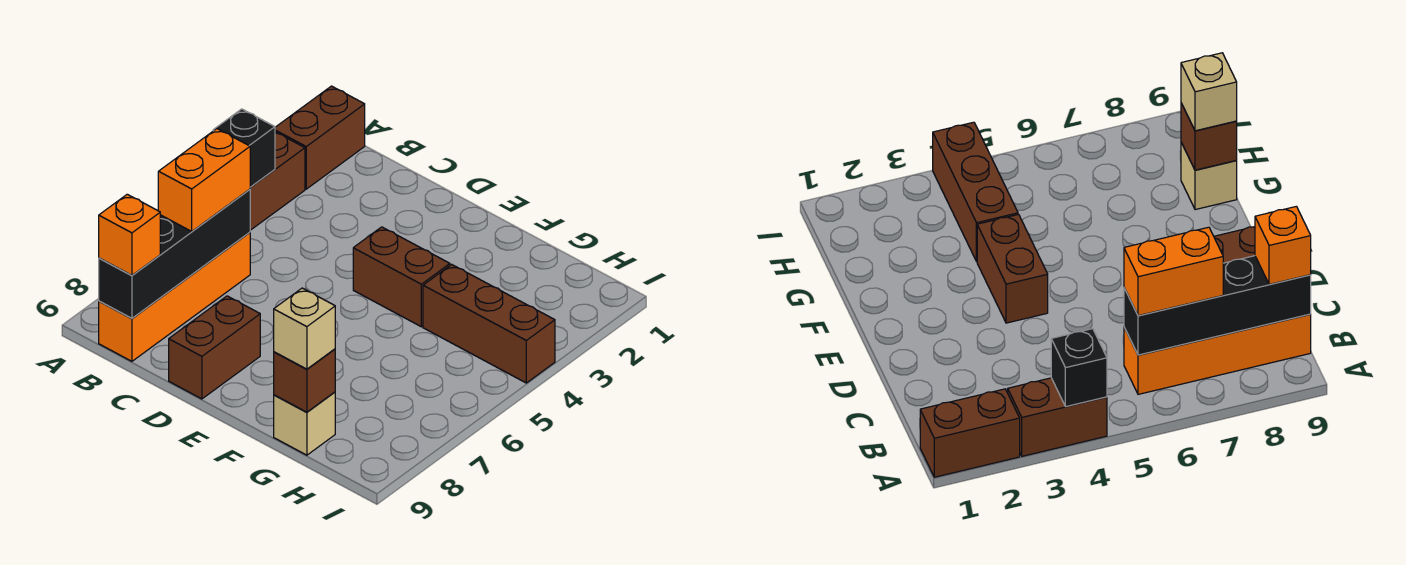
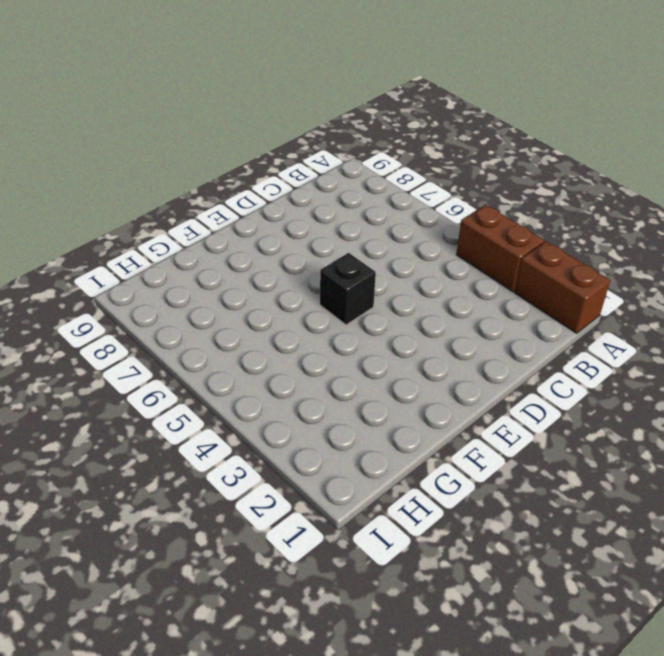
black brick E5 level 1 -> black brick A4 level 2
none -> orange brick B6:B9 level 1
none -> brown brick D8:D9 level 1
none -> brown brick E4:F4 level 1

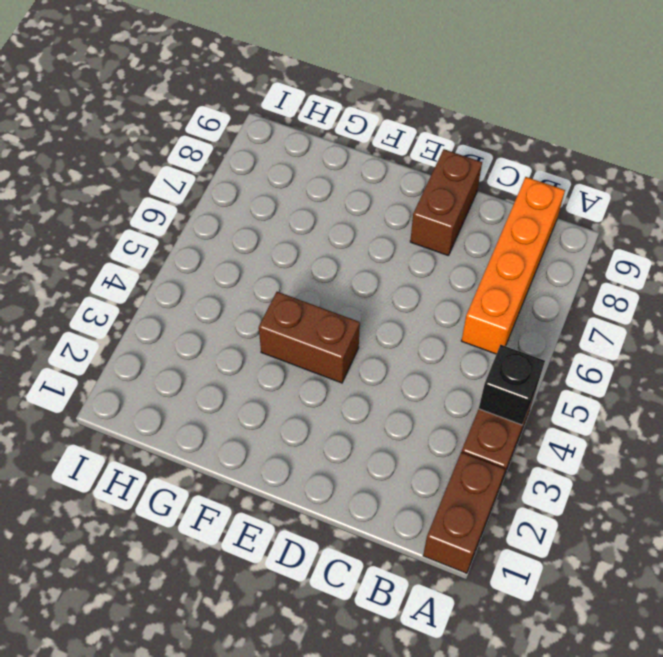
none -> brown brick G4:I4 level 1
none -> tan brick G9 level 1
none -> black brick B6:B9 level 2

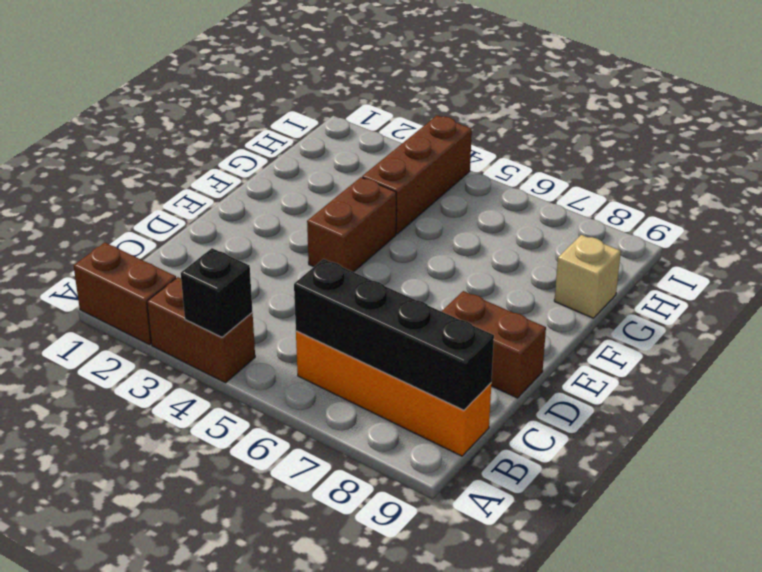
none -> brown brick G9 level 2
none -> orange brick B6:B7 level 3
none -> orange brick B9 level 3

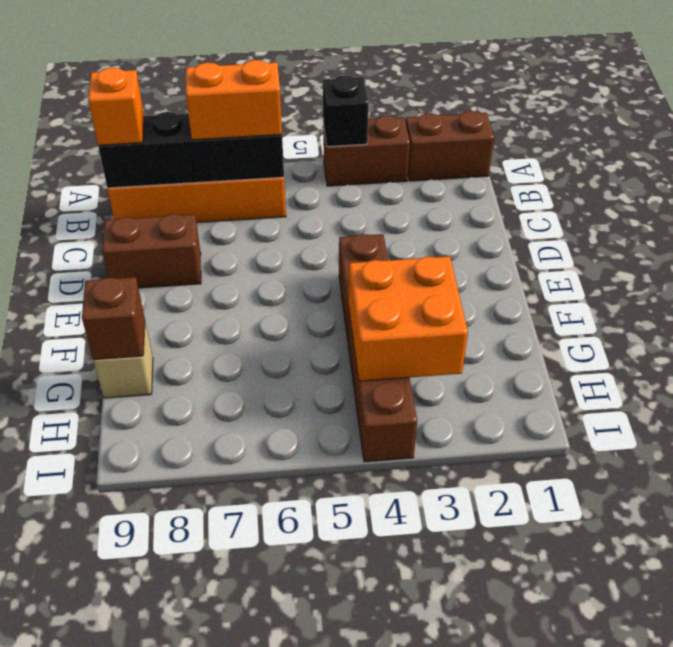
orange brick G3:H4 level 2 -> none
none -> tan brick G9 level 3

